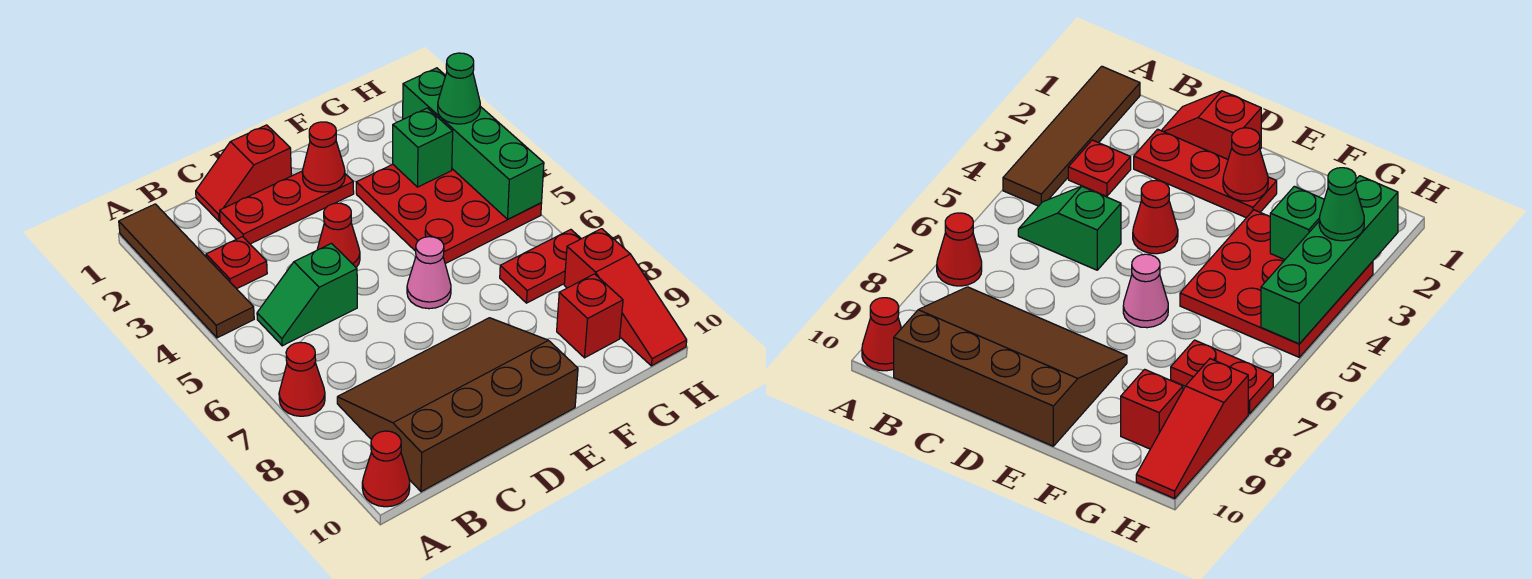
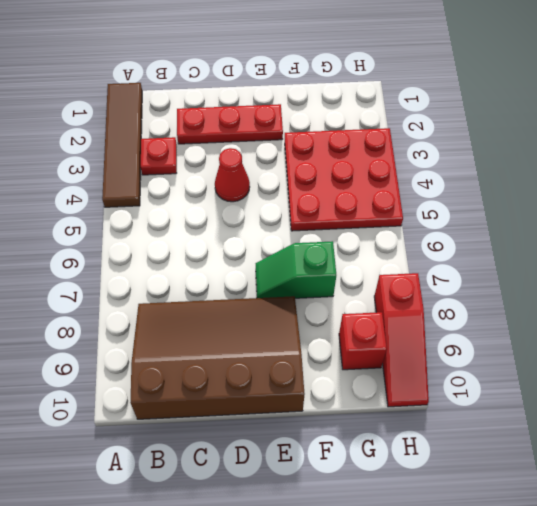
green slope E7:F7 level 1 top F -> green slope B5:C5 level 1 top C
none -> red cone A7 level 1
none -> red cone A10 level 1
none -> red slope C1:D1 level 1 top D

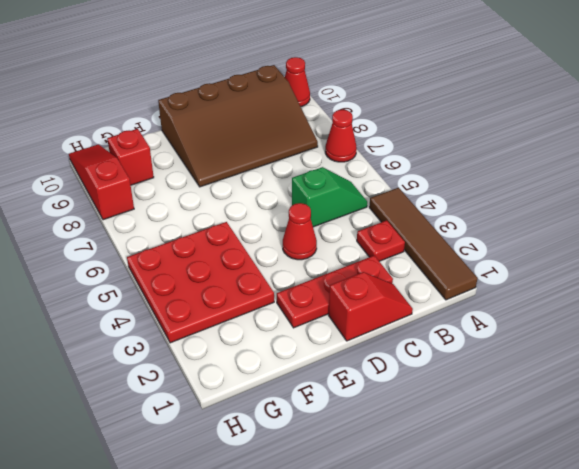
none -> pink cone E6 level 1
none -> red plate G7:H7 level 1
none -> red cone E2 level 2

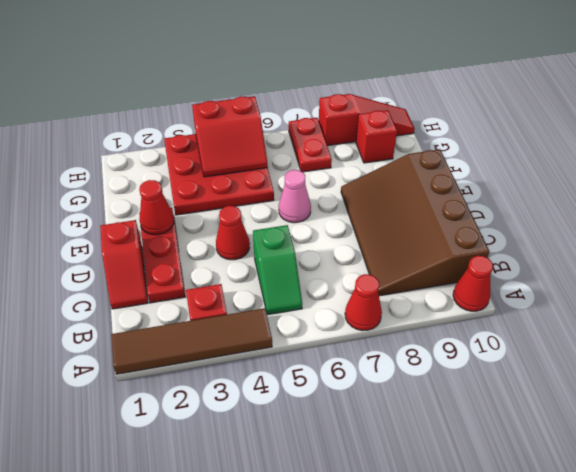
red slope G4:H5 level 2 top H -> green brick H2:H5 level 2
none -> green brick G3 level 2
none -> green cone H3 level 3

